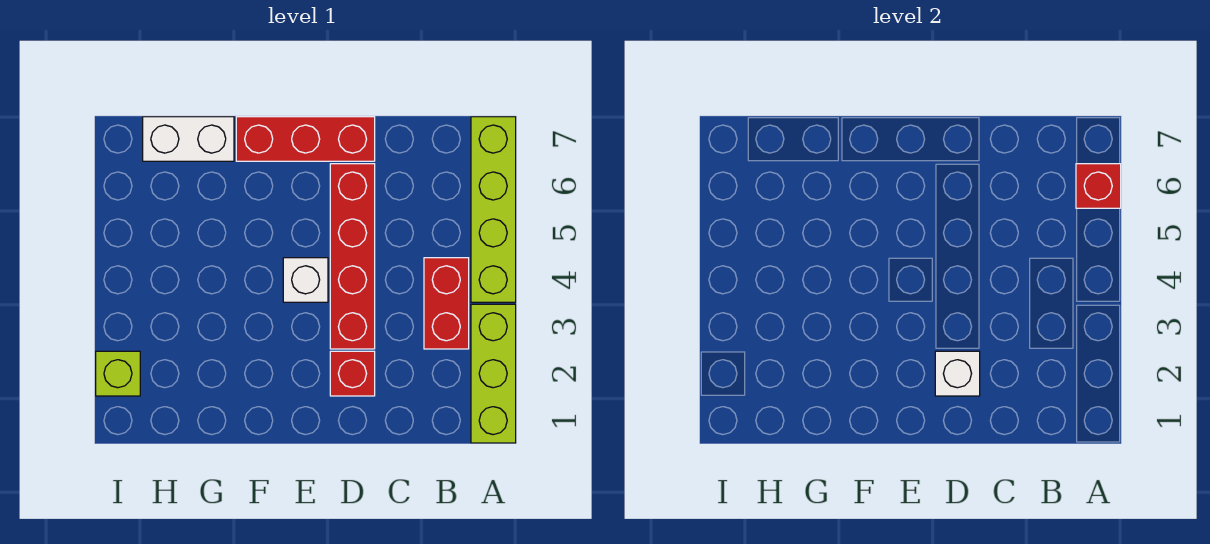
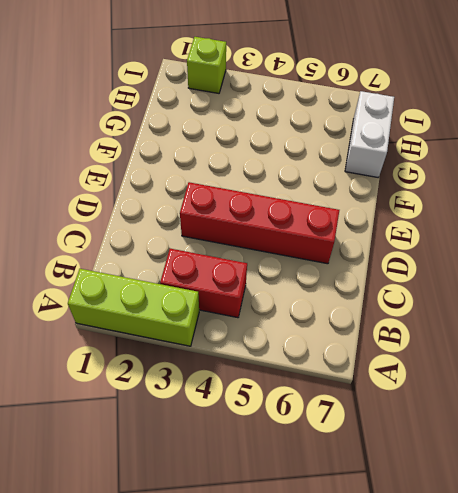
none -> lime brick A4:A7 level 1
none -> red brick D2 level 1

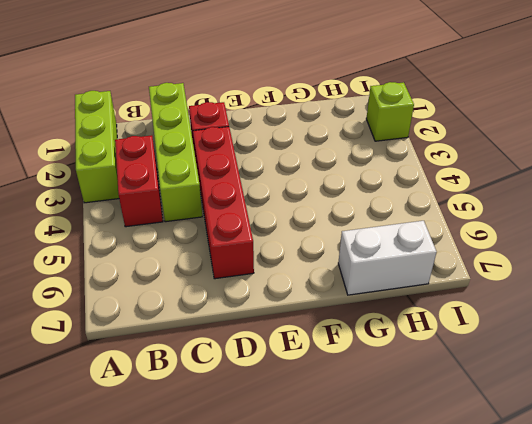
lime brick C1:C4 level 1 -> lime brick A4:A7 level 1
none -> red brick D7:F7 level 1
none -> white brick E4 level 1

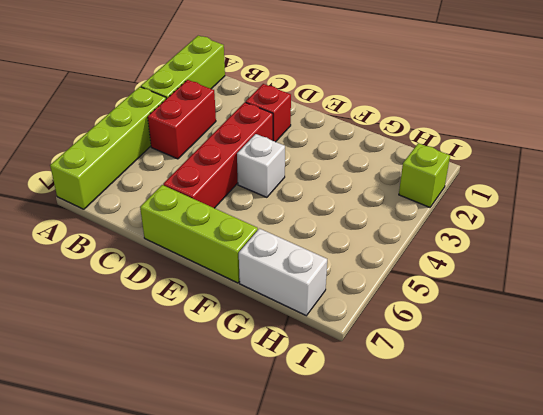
lime brick D7:F7 level 1 -> red brick D7:F7 level 1
none -> red brick A6 level 2
none -> white brick D2 level 2

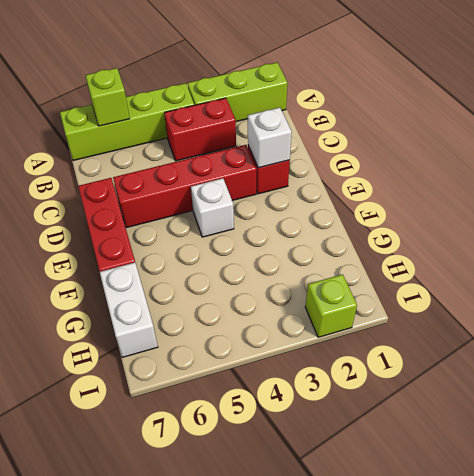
lime brick A6 level 2 -> red brick A6 level 2

